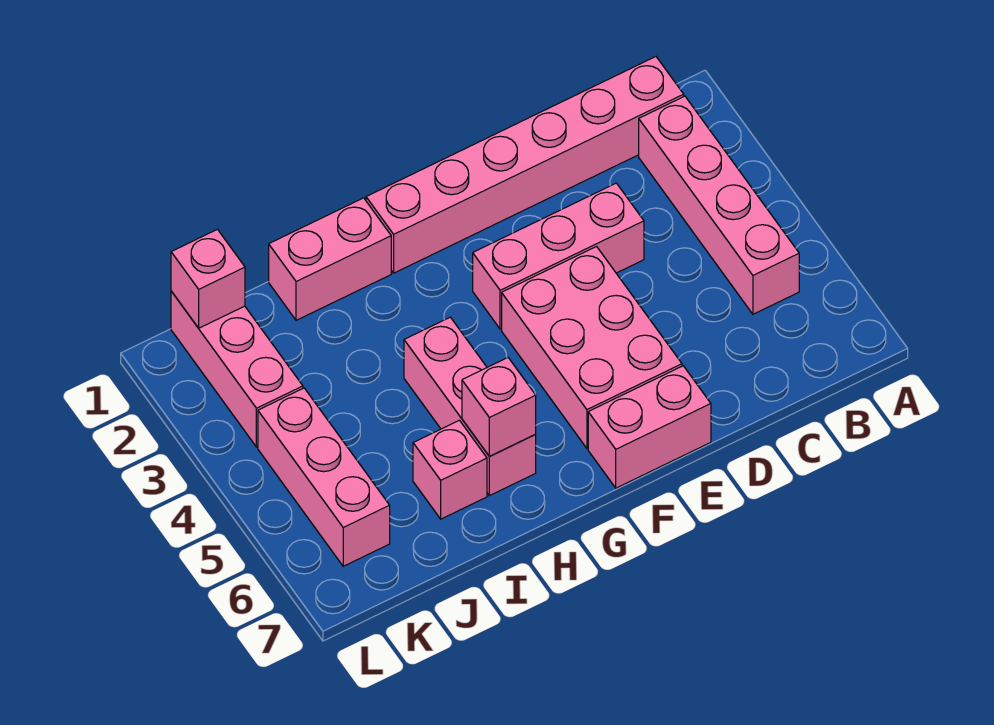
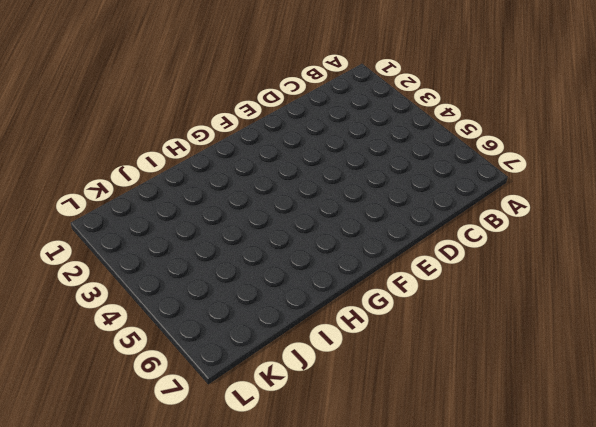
none -> pink brick B1:G1 level 1
none -> pink brick B2:B5 level 1
none -> pink brick D3:F3 level 1

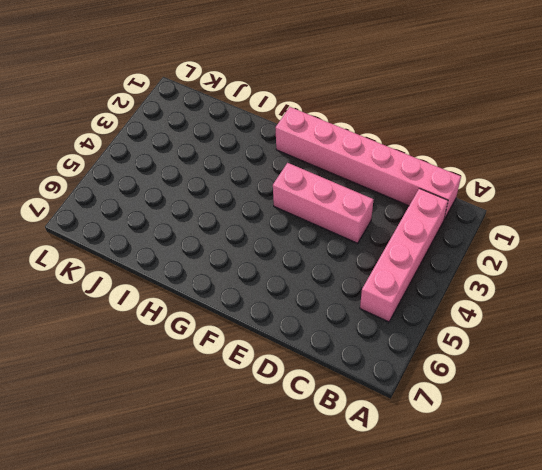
none -> pink brick E4:F6 level 1
none -> pink brick E7:F7 level 1
none -> pink brick H1:I1 level 1

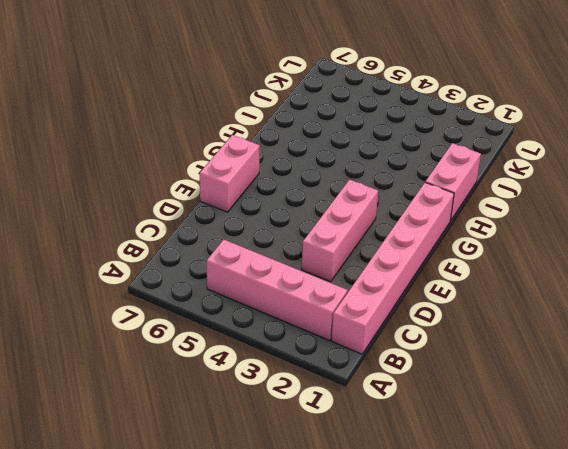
none -> pink brick E4:F6 level 1
none -> pink brick H4:H6 level 1
none -> pink brick I6 level 1

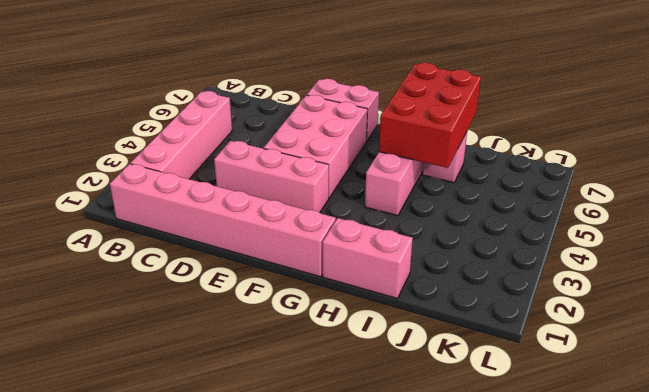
red brick H5:I7 level 2 -> pink brick H6 level 2
none -> pink brick K1:K3 level 1
none -> pink brick K4:K6 level 1
none -> pink brick K1 level 2

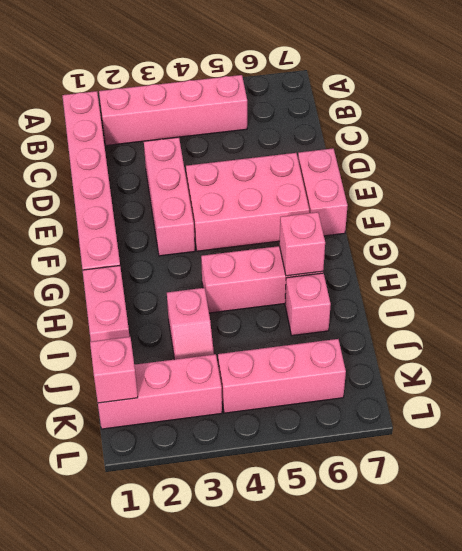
pink slope I3:J3 level 1 top I -> none

